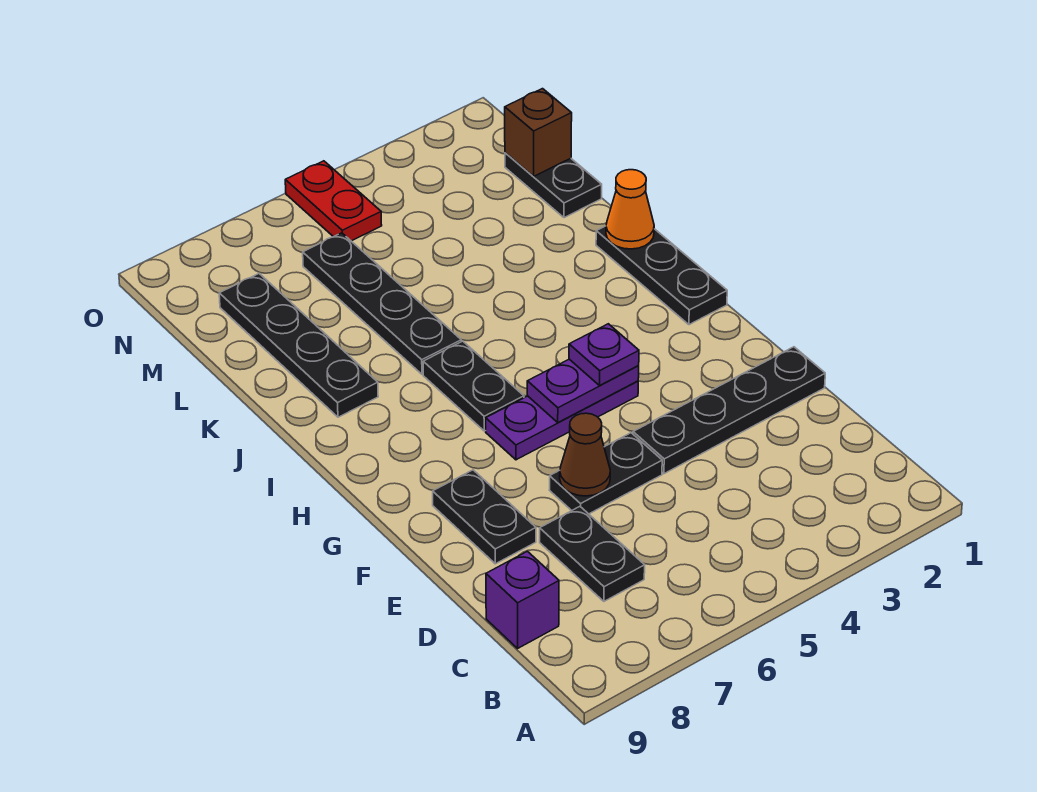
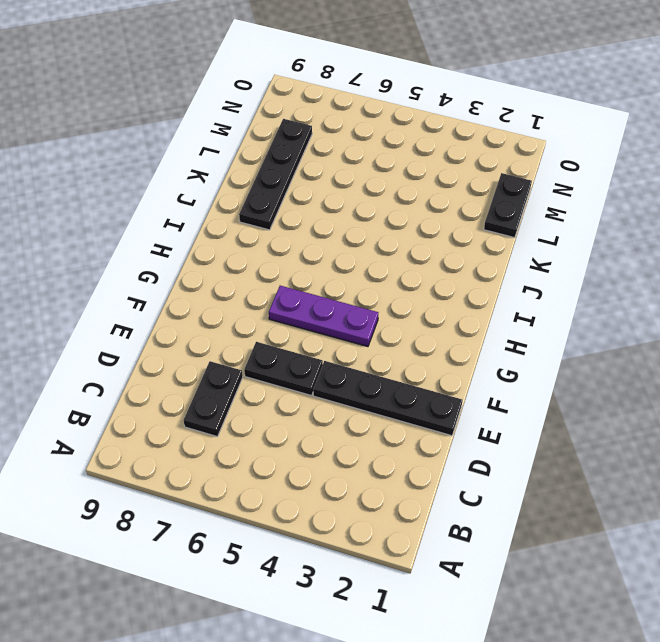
none -> purple brick C9 level 1
none -> black plate E8:F8 level 1
none -> black plate H1:J1 level 1

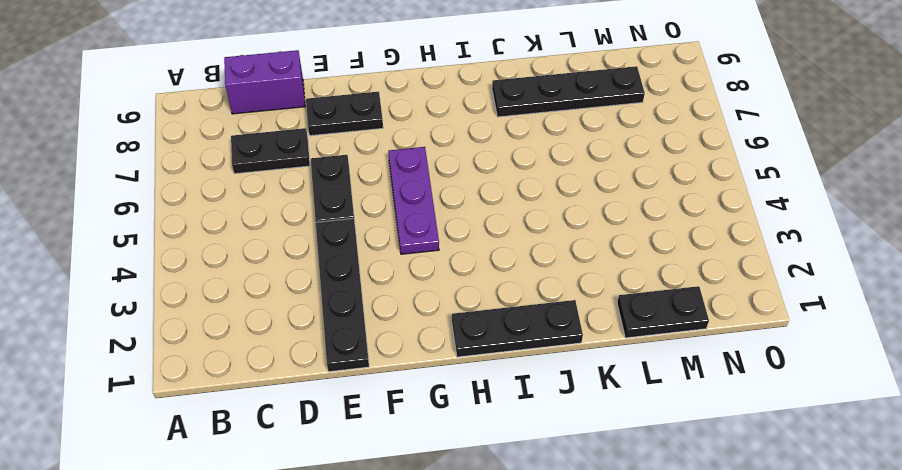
purple brick C9:D9 level 1 -> purple brick C9 level 1
none -> black plate H6:I6 level 1
none -> black plate J6:M6 level 1
none -> red plate N5:O5 level 1

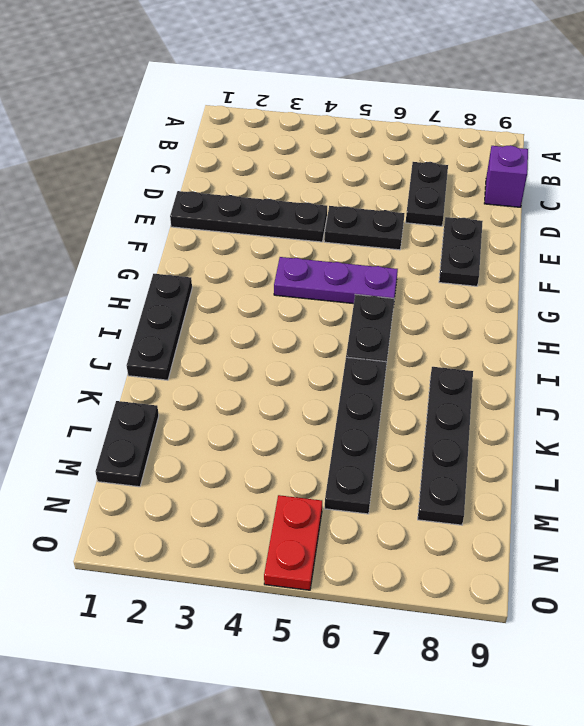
none -> brown cone E6 level 2
none -> purple plate G4:G5 level 2
none -> orange cone J1 level 2

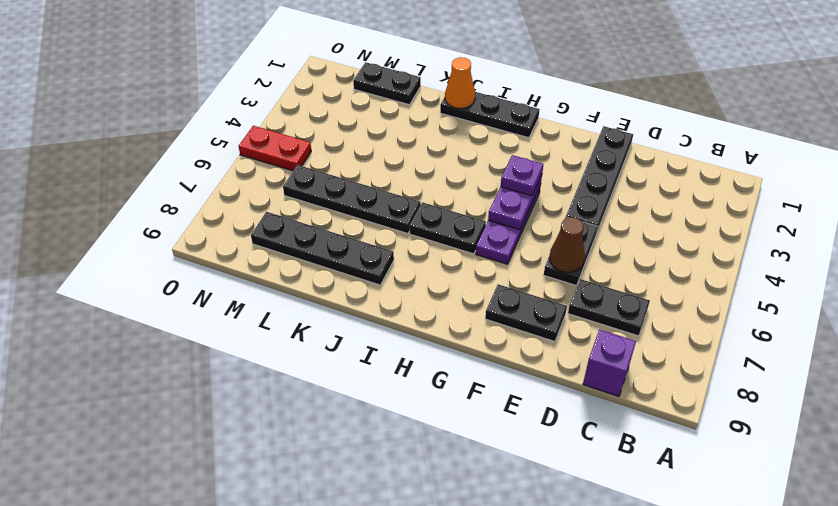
none -> brown brick M1 level 2

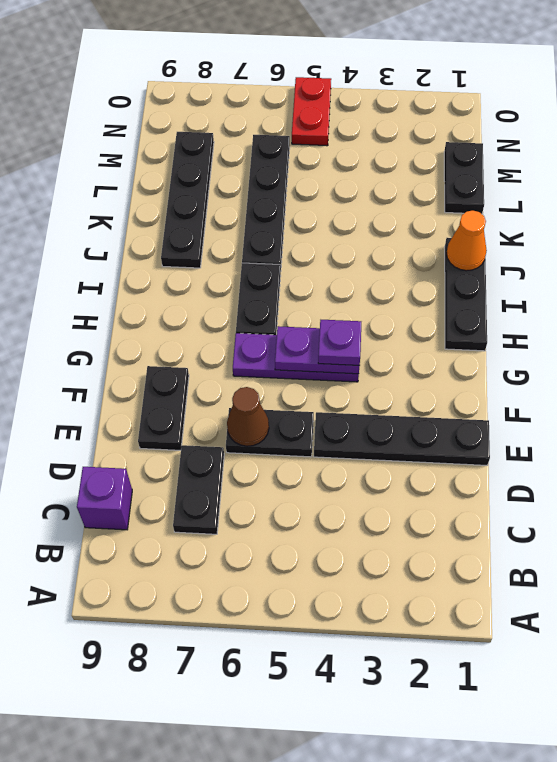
none -> brown brick M1 level 2

